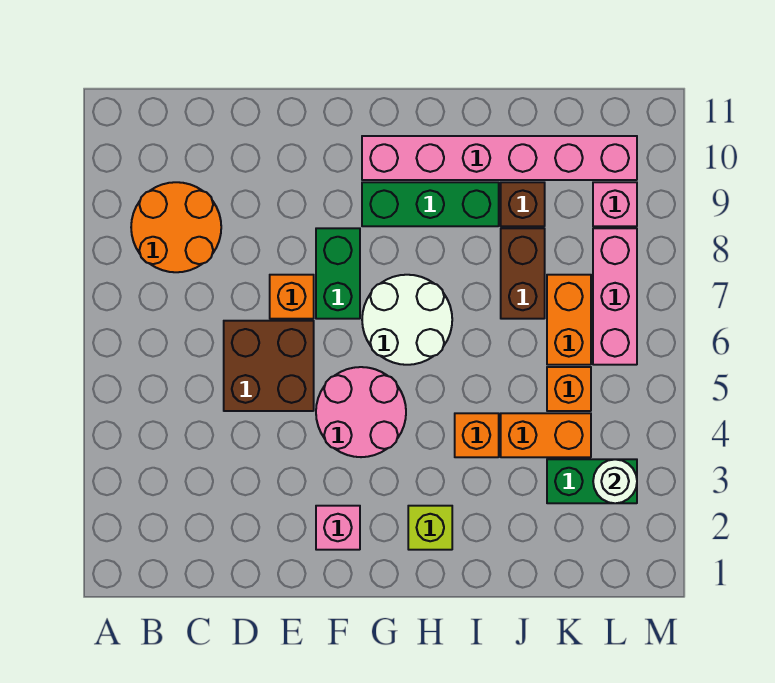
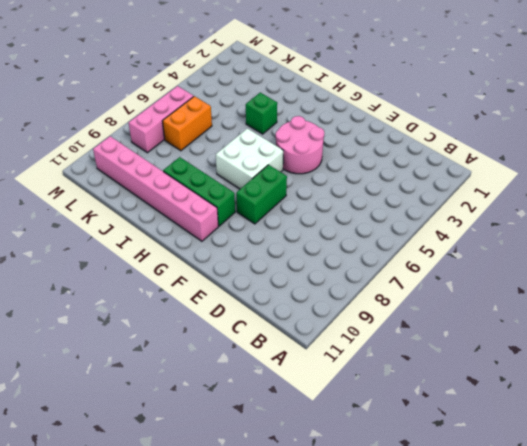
white brick G6:H7 level 1 -> white round brick G6:H7 level 1
green brick I4 level 1 -> orange brick I4 level 1
none -> orange round brick B8:C9 level 1
none -> brown brick D5:E6 level 1
none -> orange brick E7 level 1

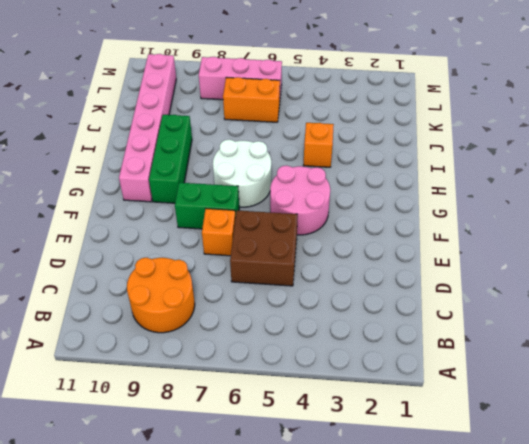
none -> pink brick F2 level 1
none -> lime brick H2 level 1
none -> orange brick J4:K4 level 1

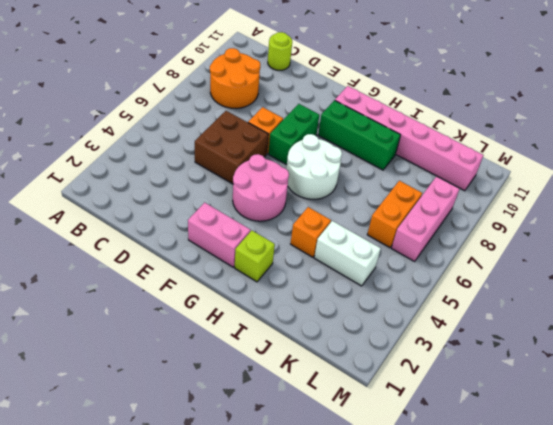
lime round brick C11 level 1 -> none
pink brick F2:G2 level 1 -> pink brick F2 level 1
white brick J4:K4 level 1 -> orange brick J4:K4 level 1
none -> brown brick J7:J8 level 1
none -> brown brick J9 level 1
none -> green brick K3:L3 level 1

